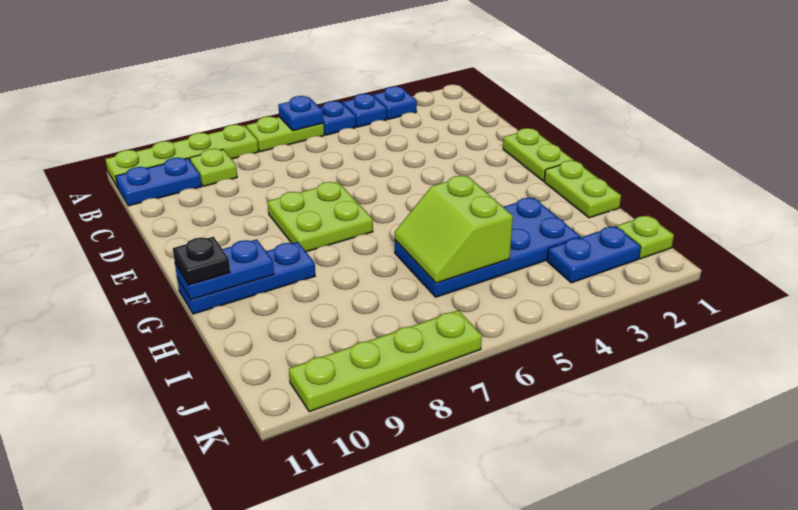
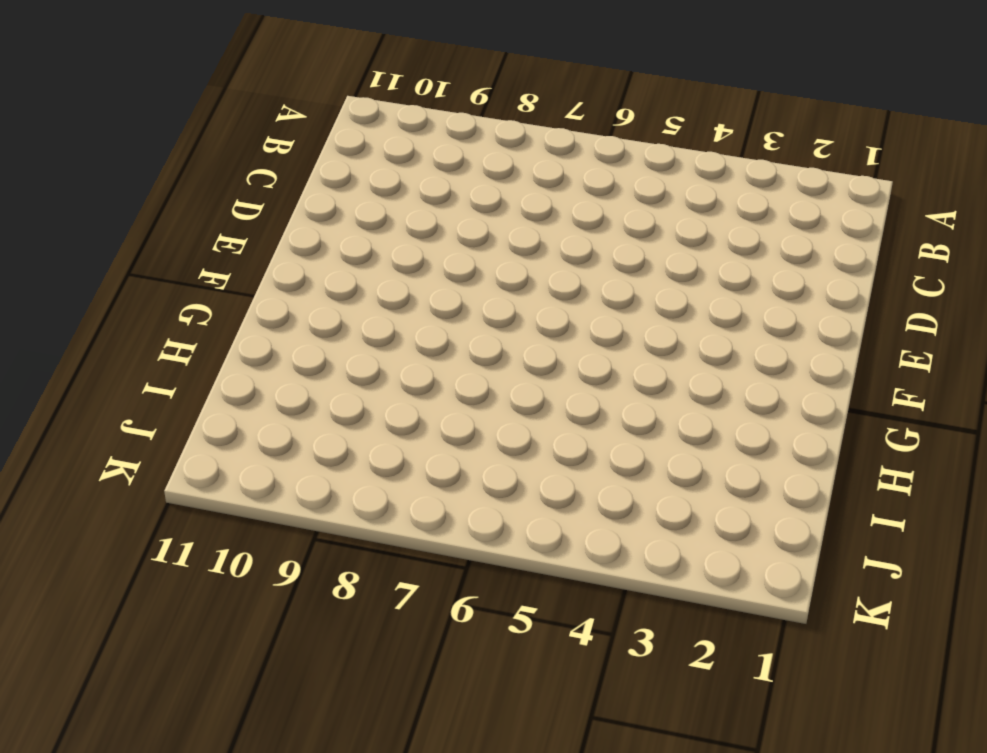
none -> blue plate A3 level 1
none -> blue plate A4 level 1
none -> blue plate A5 level 1

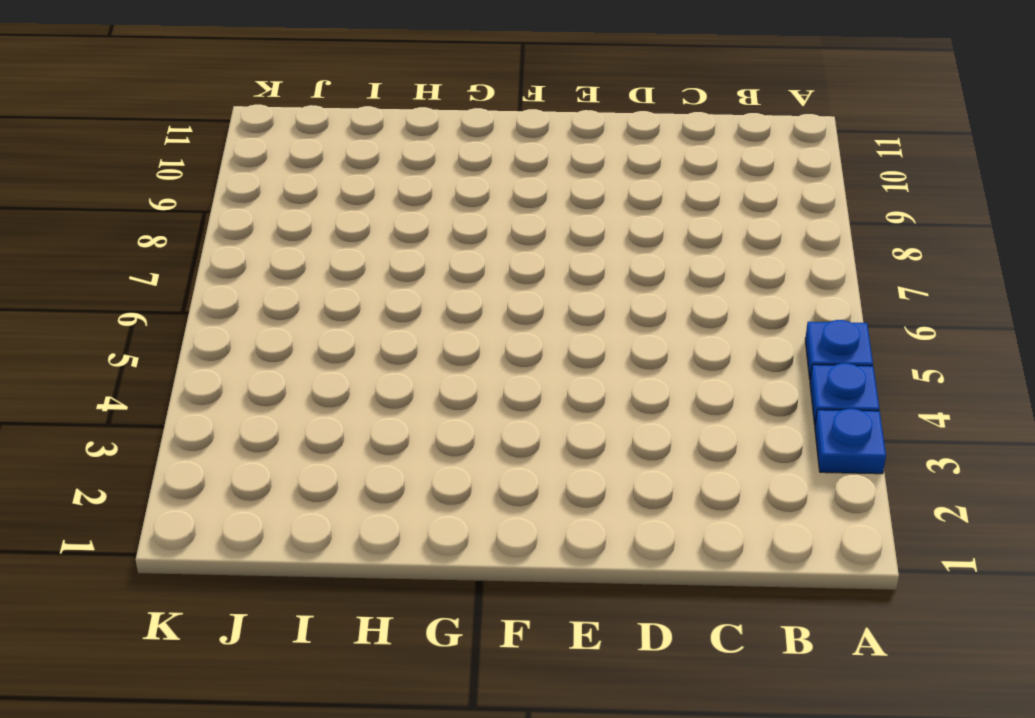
none -> lime plate A6:A7 level 1
none -> lime plate A8:A11 level 1
none -> lime plate B9 level 1

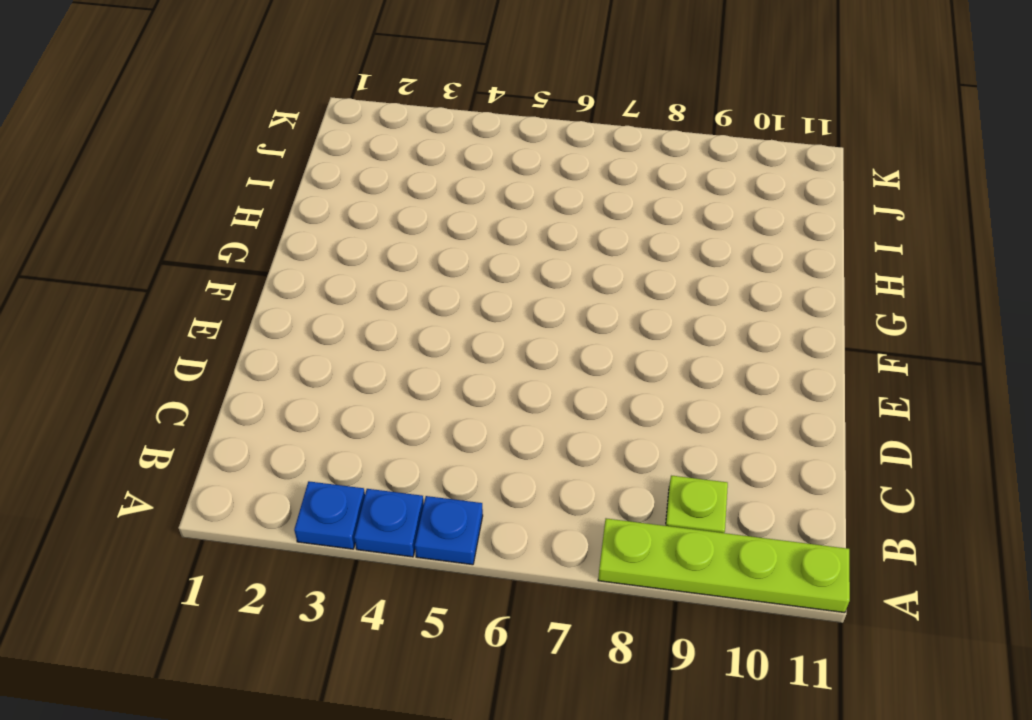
none -> lime plate A6:A7 level 1
none -> blue plate B10:B11 level 1
none -> lime plate E1:F1 level 1

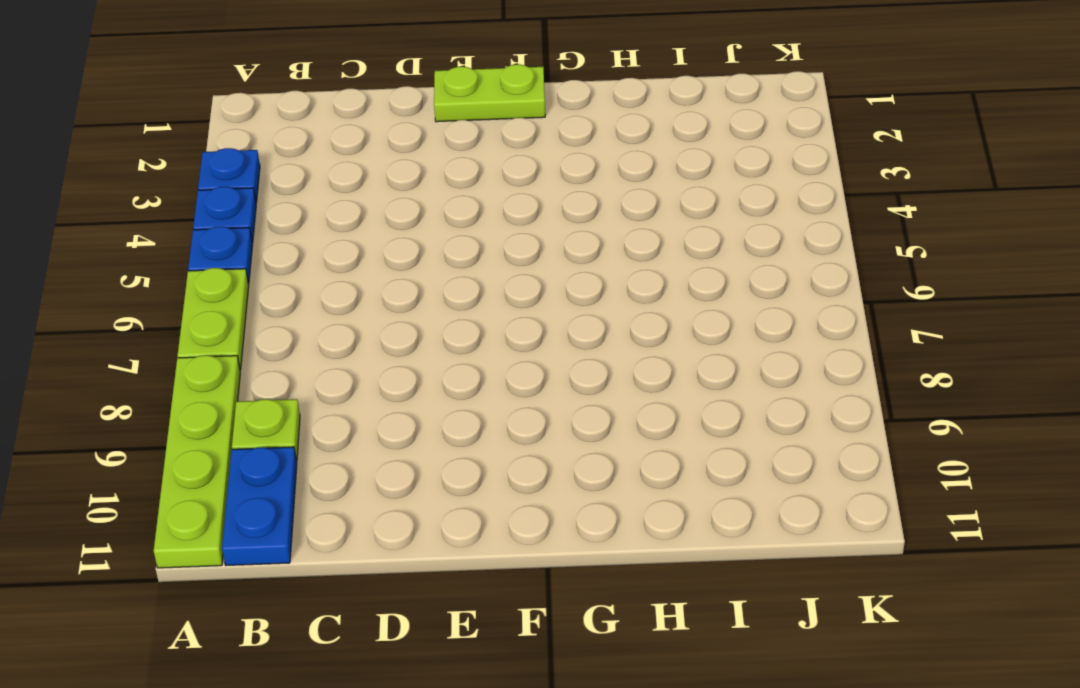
none -> lime plate E7:F8 level 1
none -> lime plate G1:H1 level 1
none -> blue plate G9:G11 level 1

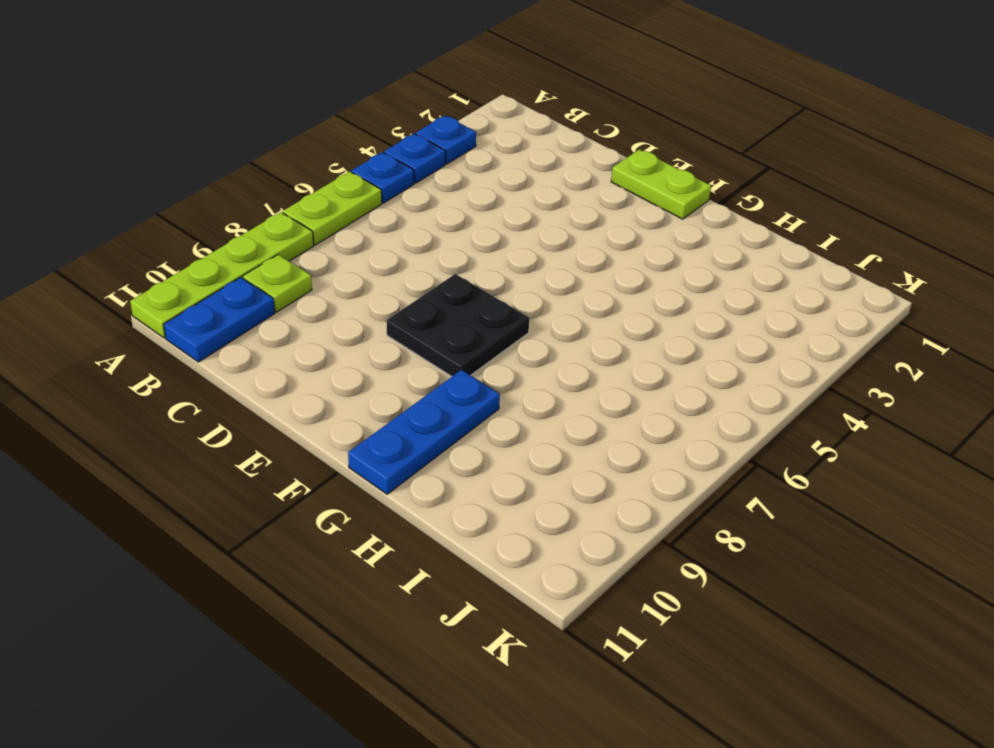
black plate E7:F8 level 1 -> lime plate E7:F8 level 1
none -> lime plate G1:H1 level 1
none -> blue plate H3:I6 level 1
none -> lime plate J1 level 1

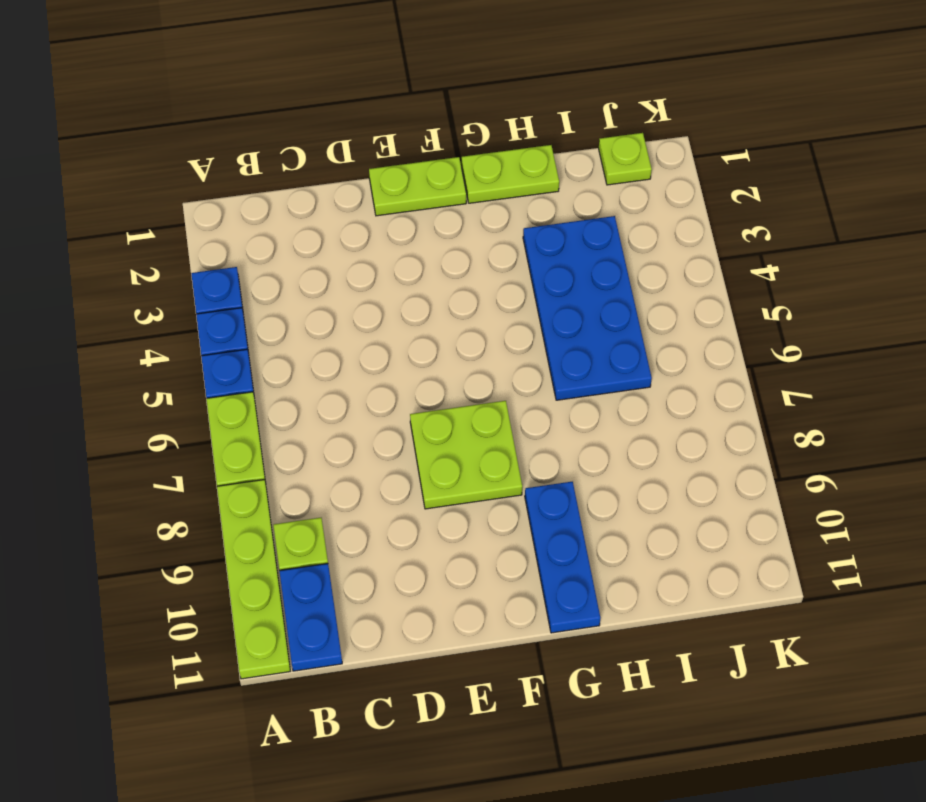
none -> blue plate J2:J3 level 1
none -> lime plate K7:K10 level 1
none -> blue plate A6 level 2

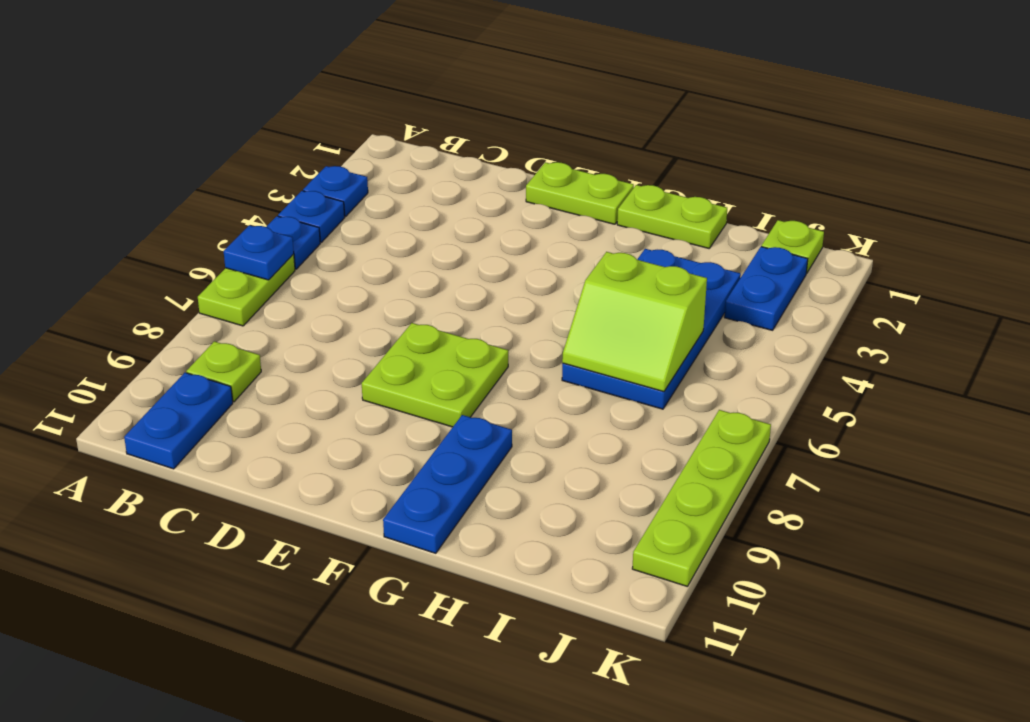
none -> lime plate A8:A11 level 1
none -> blue plate G10:G11 level 2
none -> black plate G11 level 3

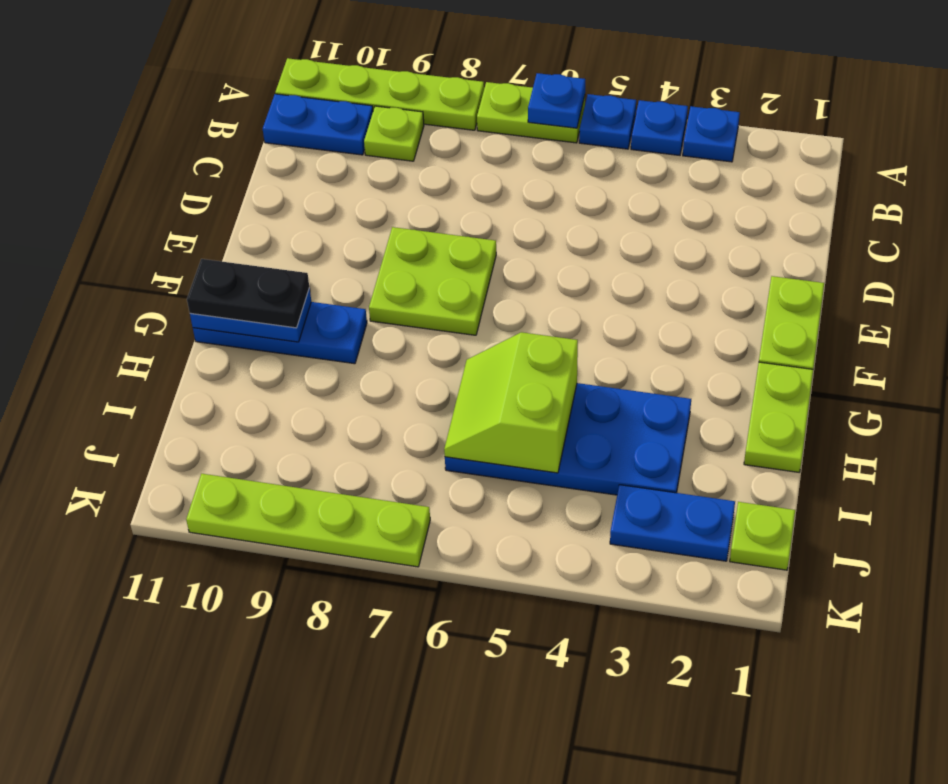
black plate G10:G11 level 3 -> black plate G11 level 3

